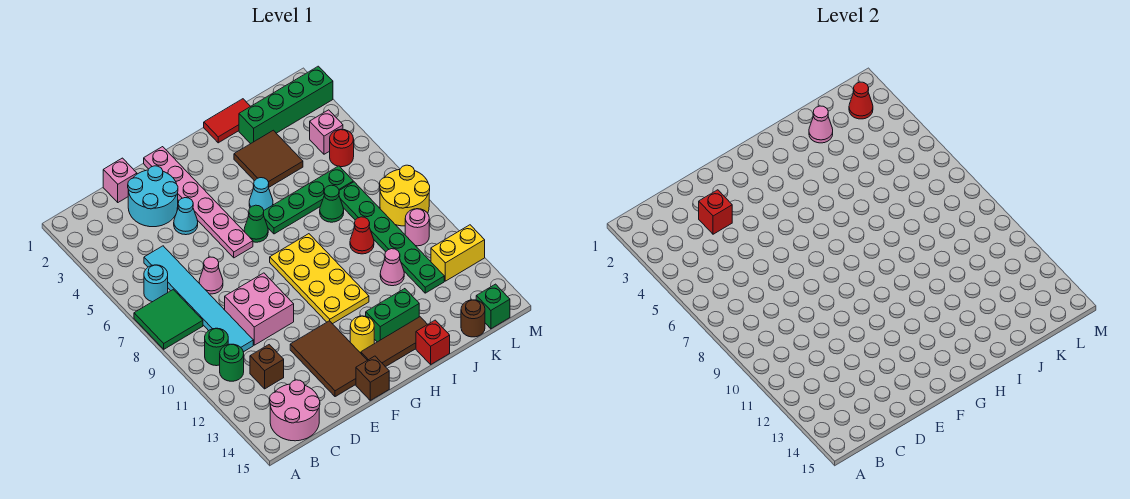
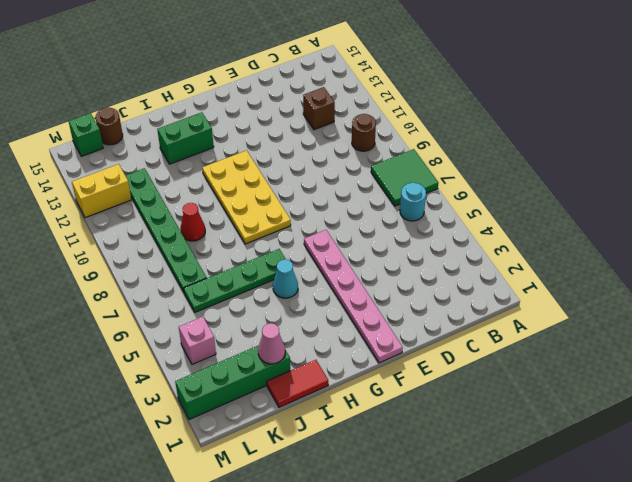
brown round brick B10 level 1 -> green round brick B10 level 1
none -> green round brick B11 level 1
none -> pink round brick B14:C15 level 1
none -> cyan tile C5:C10 level 1
none -> pink brick D1 level 1

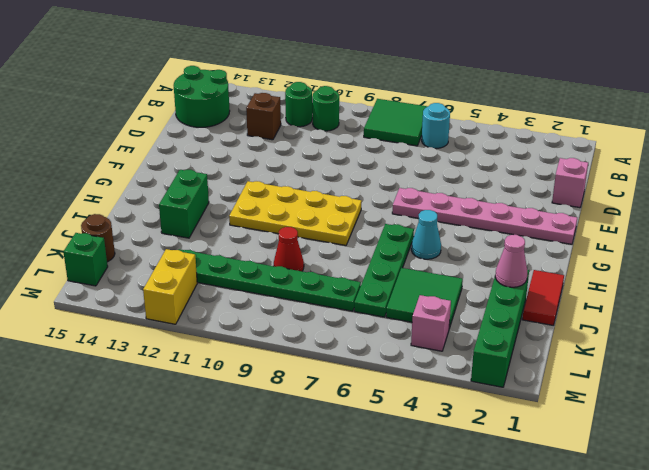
green round brick B14:C15 level 1 -> pink round brick B14:C15 level 1
green tile J4:K5 level 1 -> brown tile I3:J4 level 1
none -> cyan tile C5:C10 level 1
none -> cyan round brick D2:E3 level 1
none -> pink cone D7 level 1
none -> pink brick D9:E10 level 1

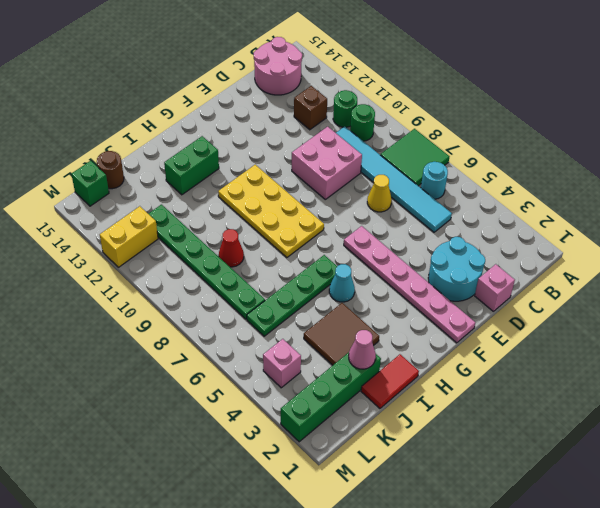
yellow cone D7 level 1 -> pink cone D7 level 1
none -> cyan cone E4 level 1
none -> brown tile E12:F14 level 1
none -> brown brick F15 level 1
none -> green cone G6 level 1

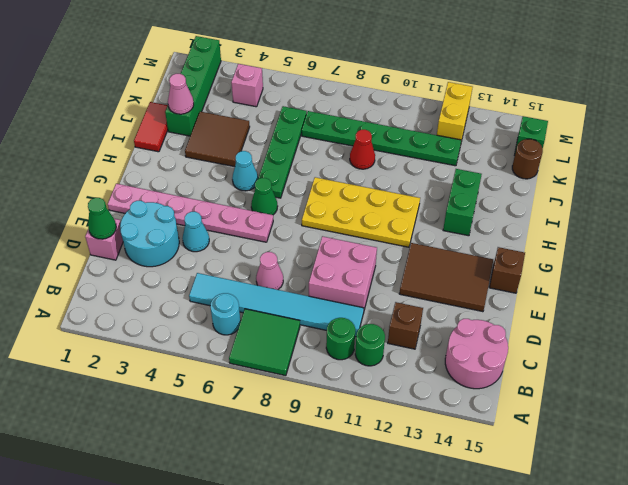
green cone D1 level 2 -> green cone J7 level 1
none -> yellow round brick G13 level 1
none -> brown tile G14:I14 level 1
none -> red brick I15 level 1
none -> pink cone J11 level 1

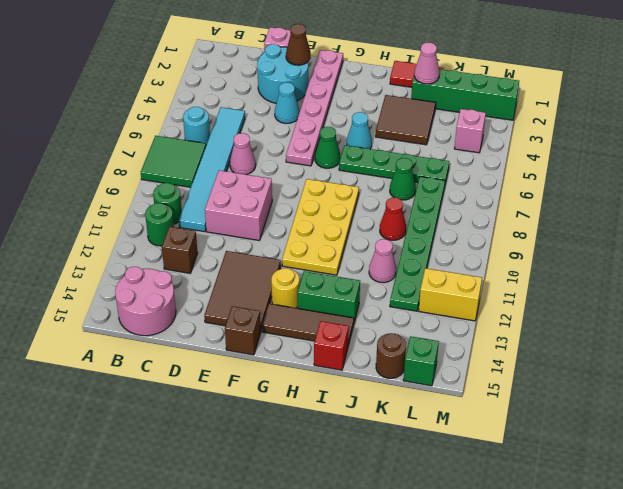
brown cone E2 level 2 -> none
none -> red round brick L5 level 1
none -> yellow round brick L8:M9 level 1
none -> pink round brick L10 level 1
none -> red brick D3 level 2

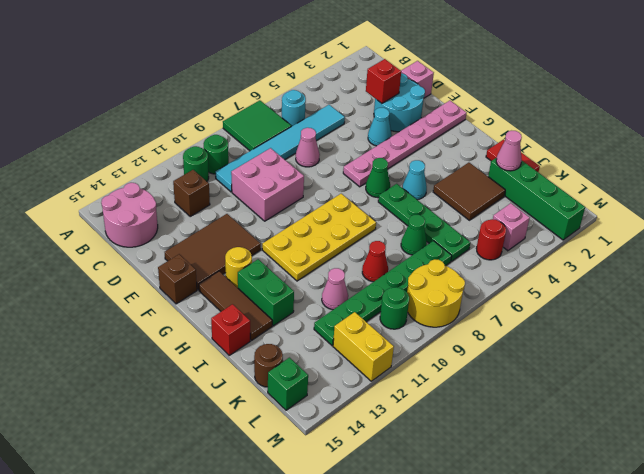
green round brick L10 level 1 -> pink round brick L10 level 1
none -> red cone L2 level 2

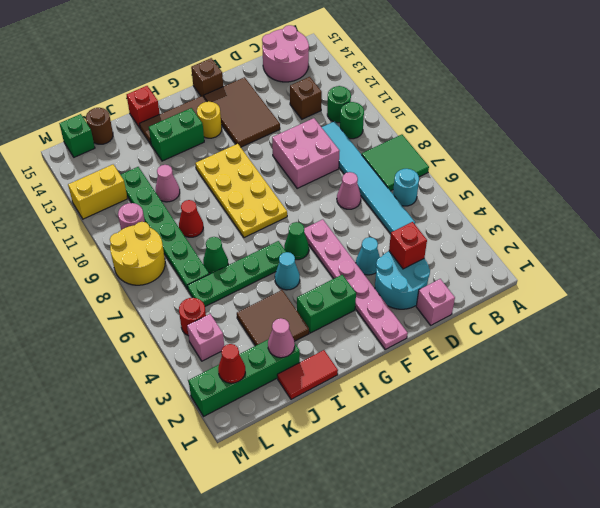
green brick G3:H3 level 1 -> none

